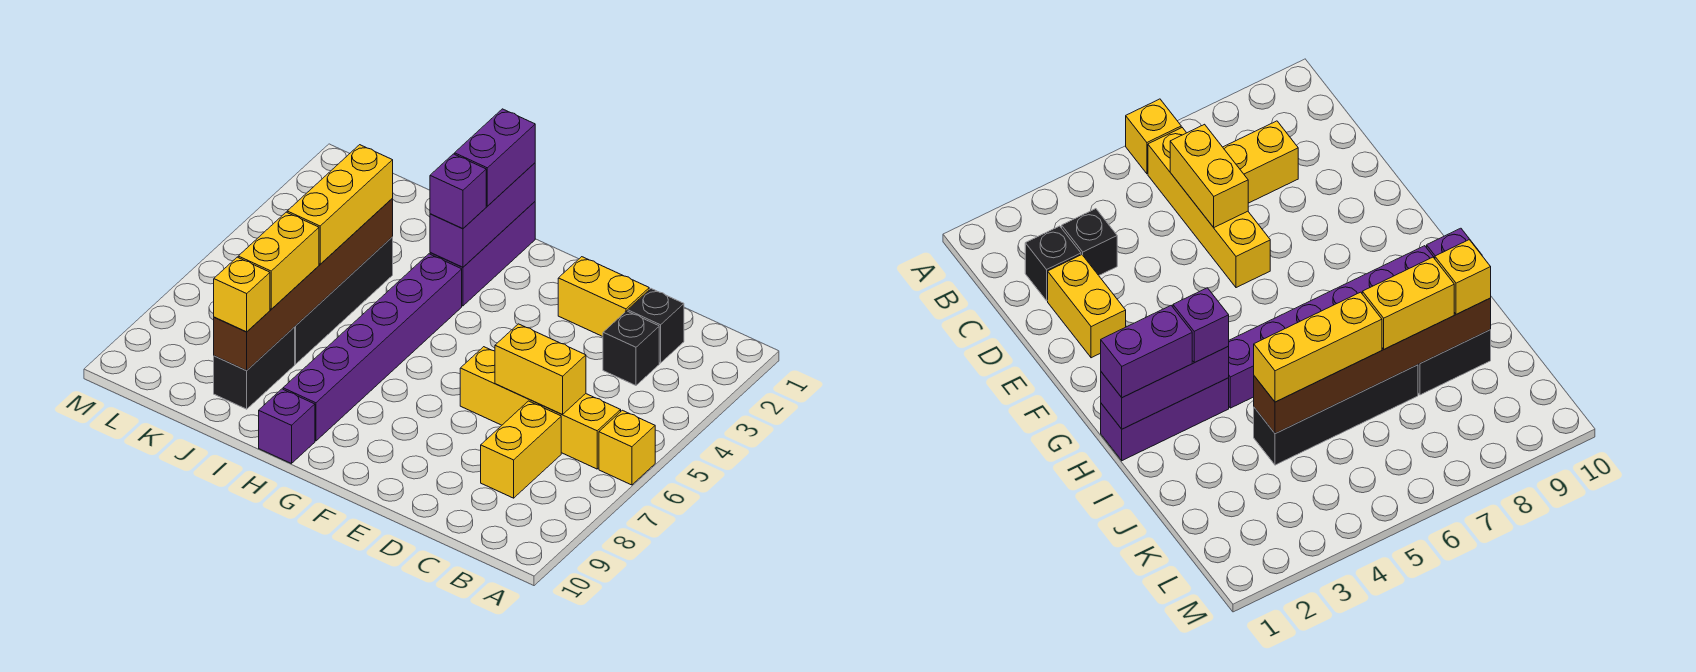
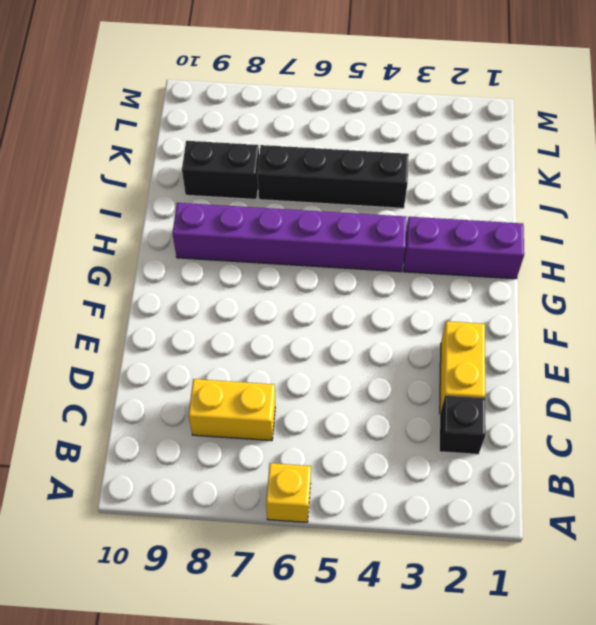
none -> yellow brick B6:E6 level 1
none -> black brick C3 level 1
none -> purple brick H10 level 1

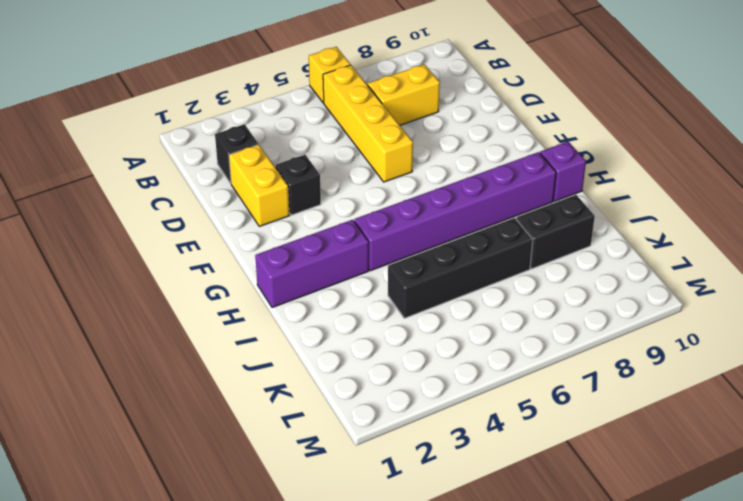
black brick E3 level 1 -> black brick C3 level 1
none -> yellow brick C6:D6 level 2
none -> purple brick H1:H3 level 2
none -> brown brick J4:J9 level 2

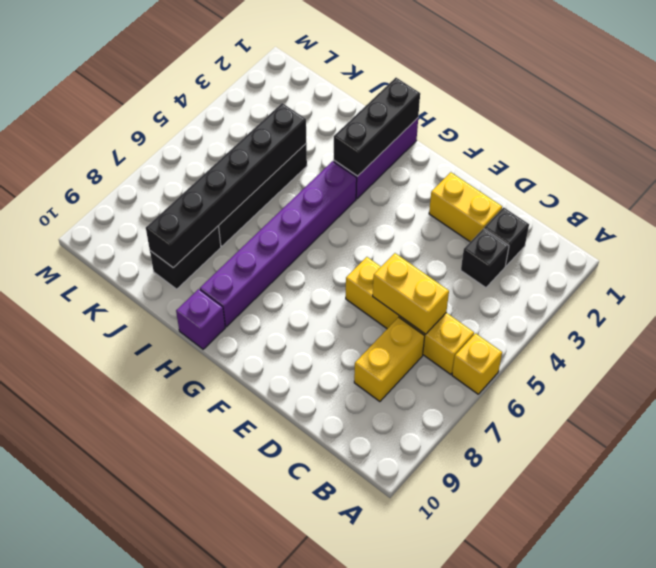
black brick H1:H3 level 2 -> purple brick H1:H3 level 2
black brick J4:J9 level 2 -> brown brick J4:J9 level 2
none -> purple brick H1:H2 level 3
none -> purple brick H3 level 3
none -> yellow brick J4:J6 level 3

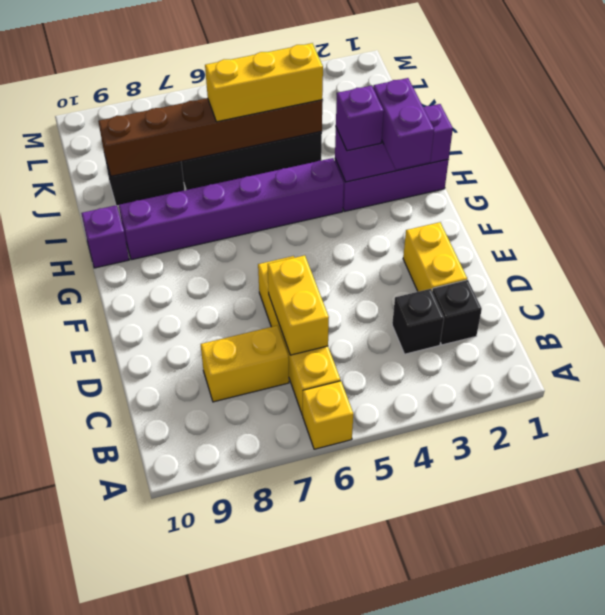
purple brick G2:H2 level 3 -> purple brick H1:H2 level 3
none -> yellow brick J7:J8 level 3
none -> yellow brick J9 level 3

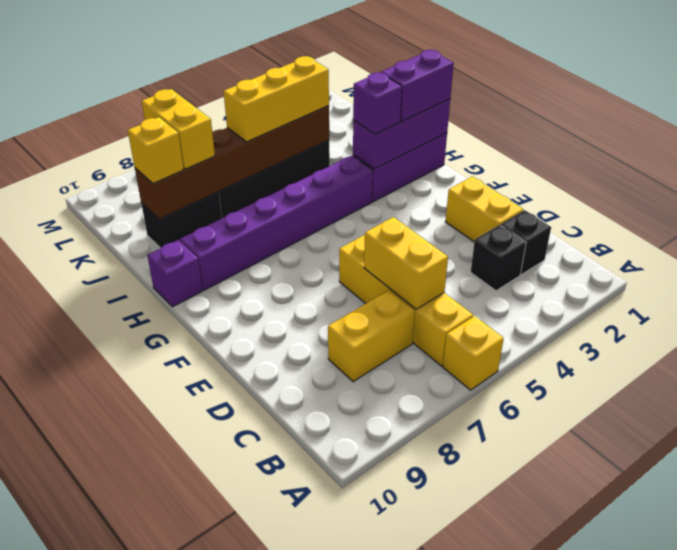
yellow brick J8:K8 level 3 -> yellow brick J7:J8 level 3

